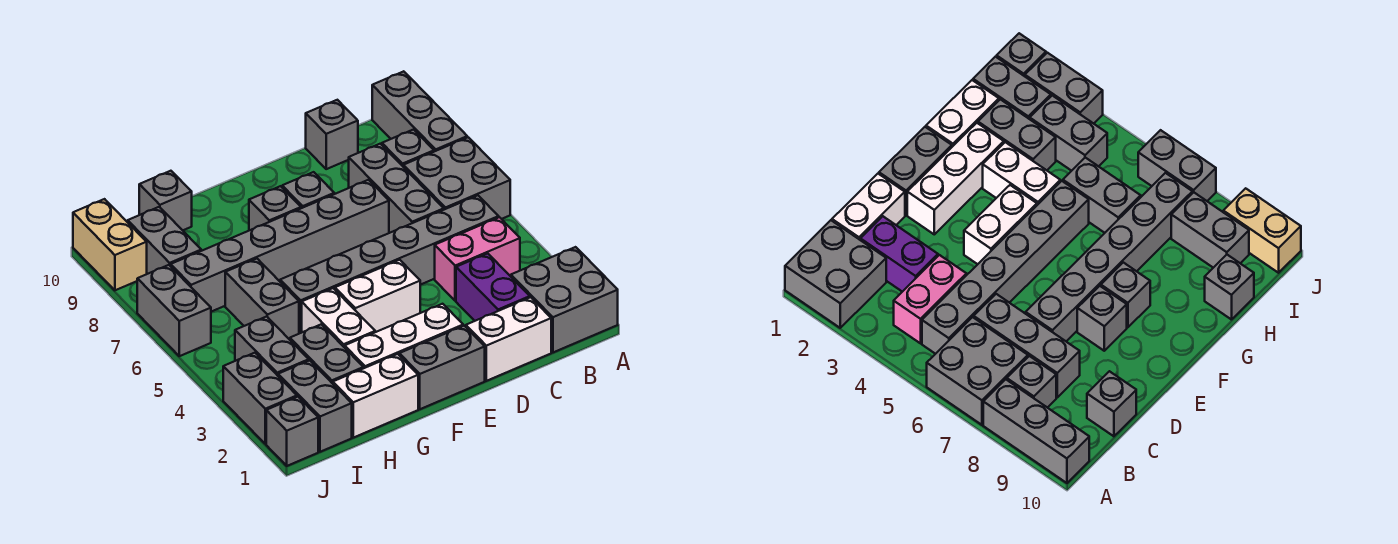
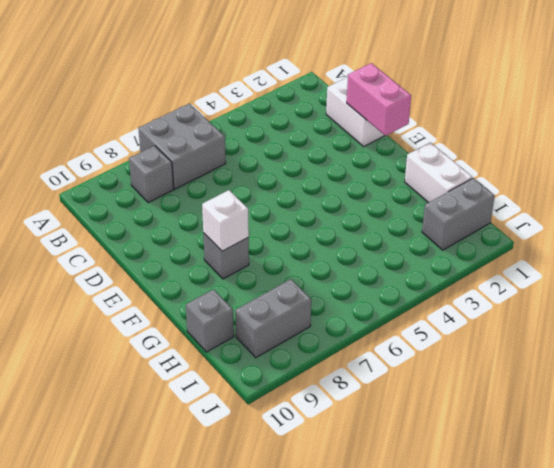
pink brick D1:E1 level 2 -> pink brick B4:C4 level 1
white brick F8 level 2 -> none
none -> grey brick A1:B2 level 1
none -> grey brick A8:A10 level 1
none -> grey brick B5:G5 level 1

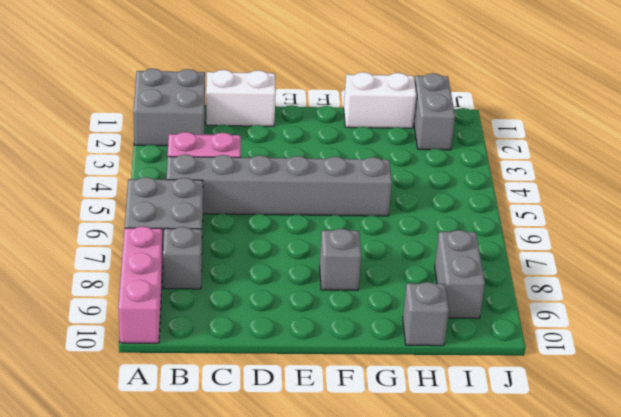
pink brick A8:A10 level 1 -> grey brick A8:A10 level 1
none -> purple brick C2:C3 level 1
none -> grey brick C6:C8 level 1
none -> grey brick C10 level 1

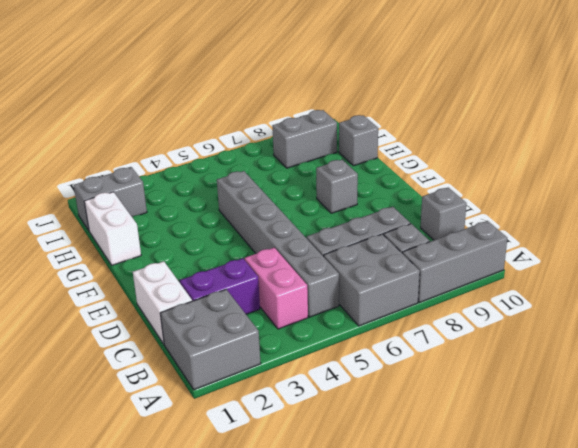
none -> grey brick D7:I7 level 1
none -> grey brick E1:F1 level 1
none -> white brick E2:G2 level 1

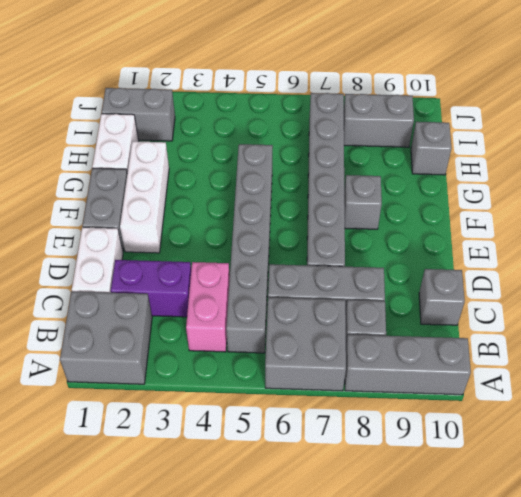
none -> white brick E4:F4 level 1
none -> grey brick E8 level 1
none -> white brick G3:G4 level 1

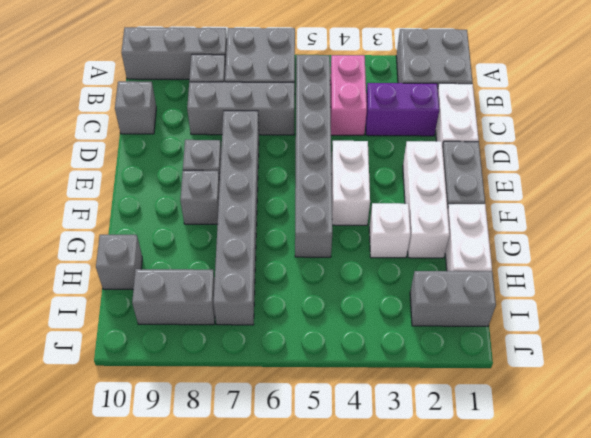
white brick G3 level 1 -> white brick G3:G4 level 1
none -> grey brick H2:H3 level 1
none -> grey brick H5:H6 level 1
none -> grey brick I3:I4 level 1

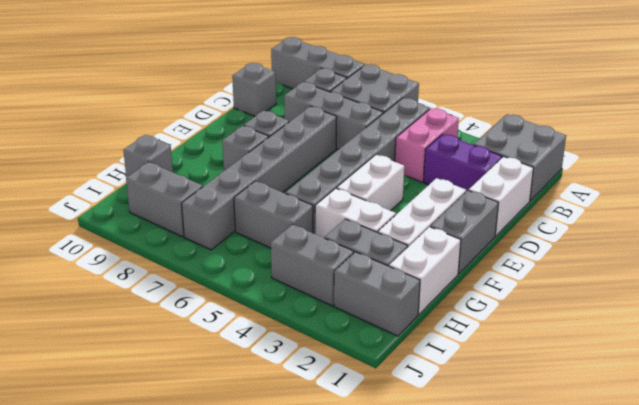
none -> grey brick J1 level 1
none -> grey brick J2:J3 level 1
none -> grey brick J6:J7 level 1

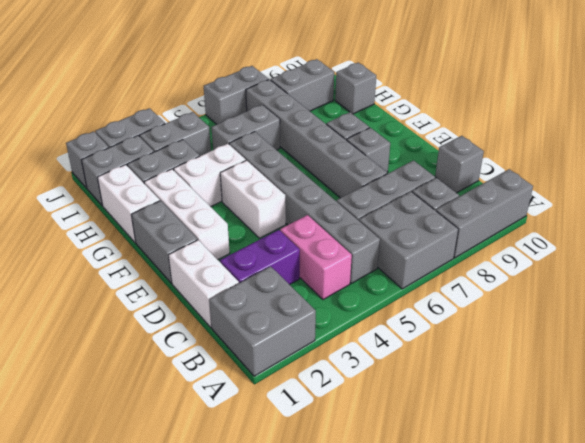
none -> tan brick J9:J10 level 1

